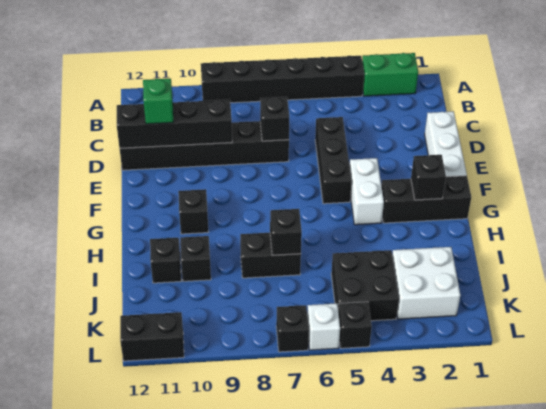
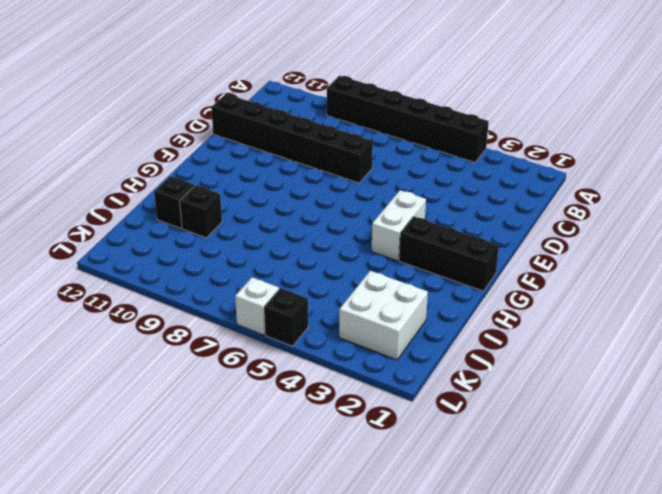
none -> green brick A2:A3 level 1
none -> white brick D1:F1 level 1
none -> black brick D5:F5 level 1

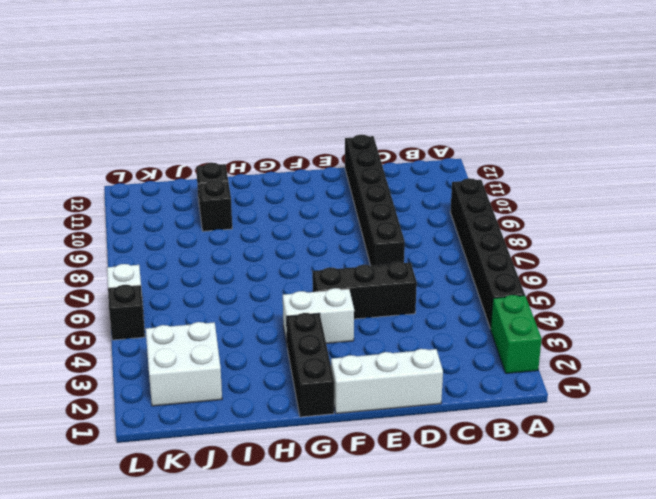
none -> black brick G10 level 1
none -> black brick I7:I8 level 1
none -> black brick J4:K5 level 1

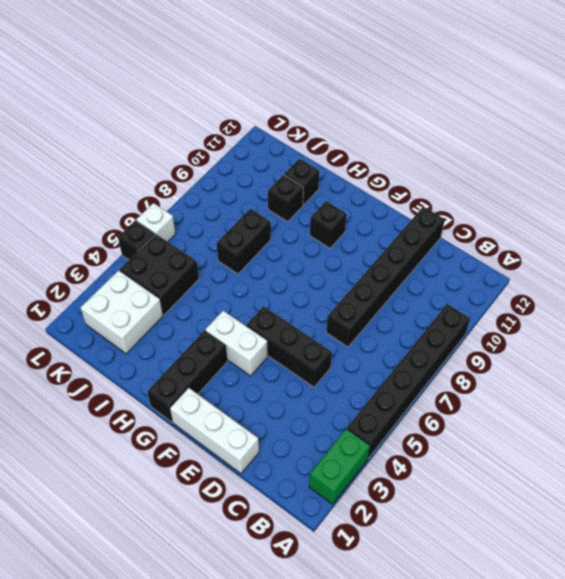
none -> black brick L7 level 1
none -> black brick L11:L12 level 1
none -> black brick D7 level 2

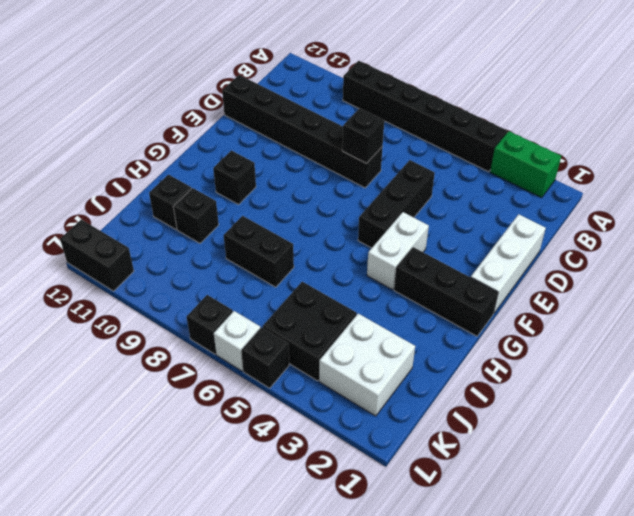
none -> black brick D9:D12 level 2
none -> black brick G2 level 2
none -> black brick I7 level 2

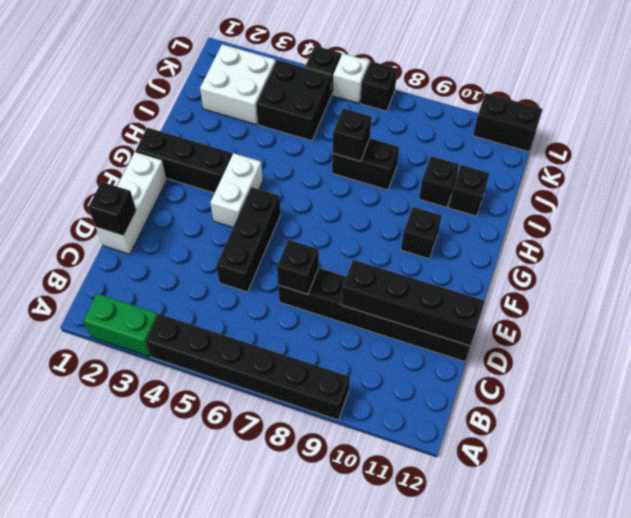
black brick D1 level 2 -> black brick G2 level 2
none -> green brick D11 level 3

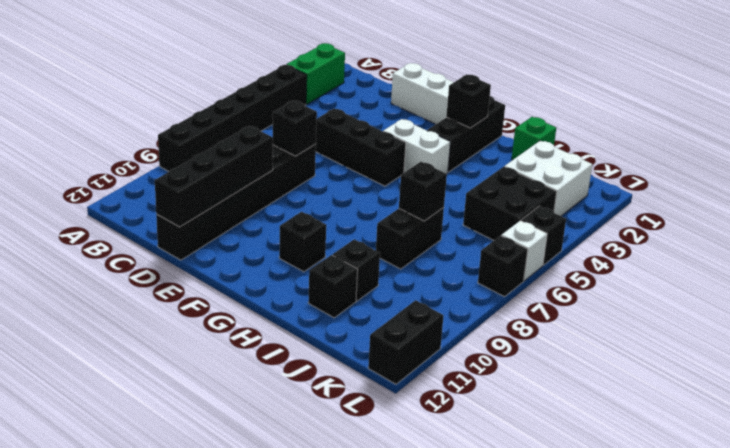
green brick I1 level 1 -> green brick D11 level 3

